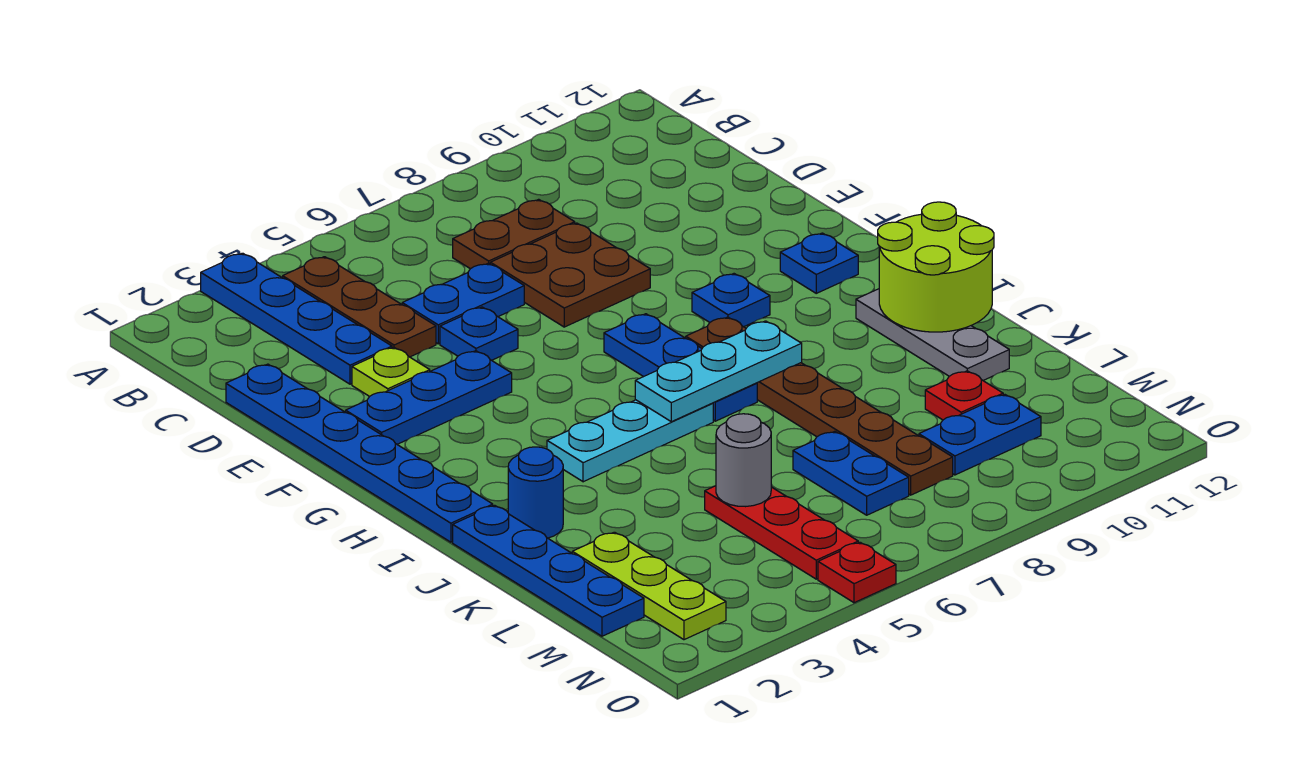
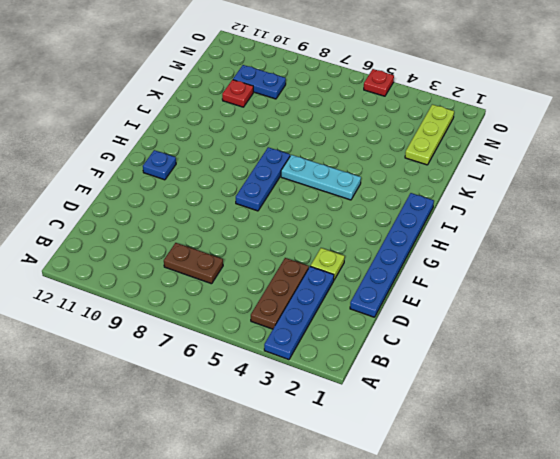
none -> blue plate D5:D6 level 1
none -> brown plate D7:E8 level 1
none -> blue plate E5 level 1

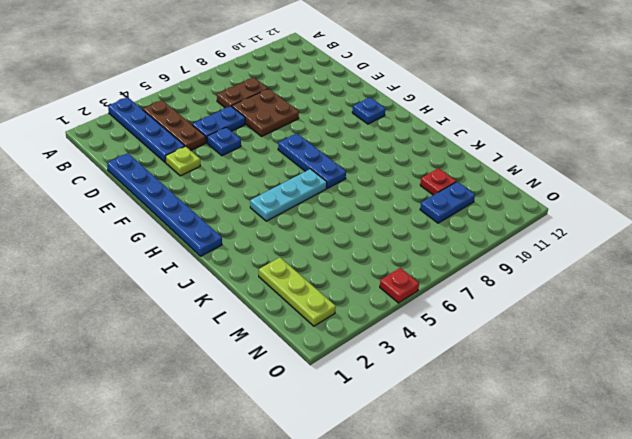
none -> blue plate F2:F4 level 1
none -> blue plate G9 level 1
none -> brown plate H8:M8 level 1

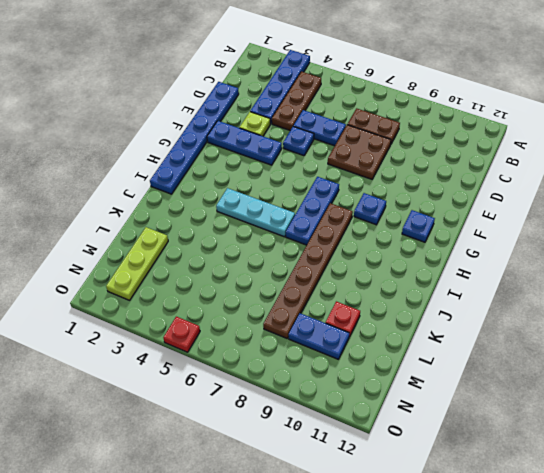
none -> grey plate I11:K11 level 1
none -> blue plate J1:M1 level 1
none -> blue round brick J2 level 1

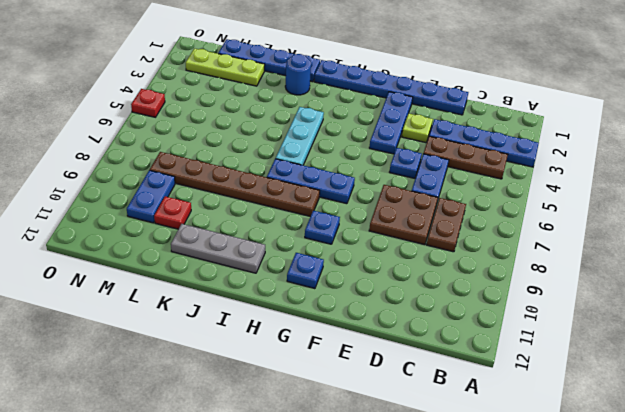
none -> red plate L5:N5 level 1
none -> blue plate L7:M7 level 1
none -> cyan plate I6:I8 level 2

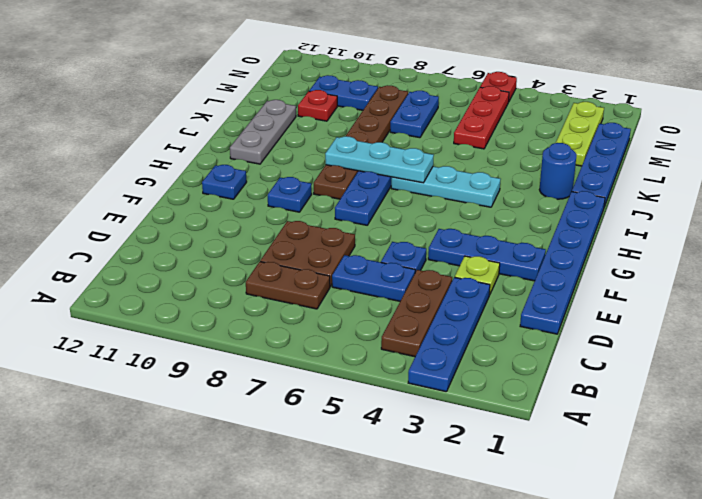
none -> lime round brick I11:J12 level 2
none -> grey round brick L5 level 2

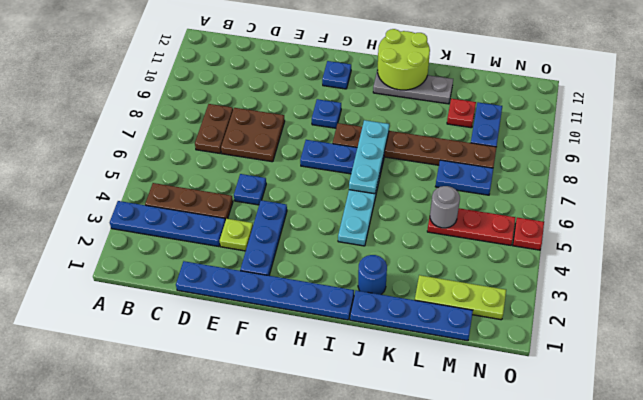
none -> blue plate D5:D6 level 1

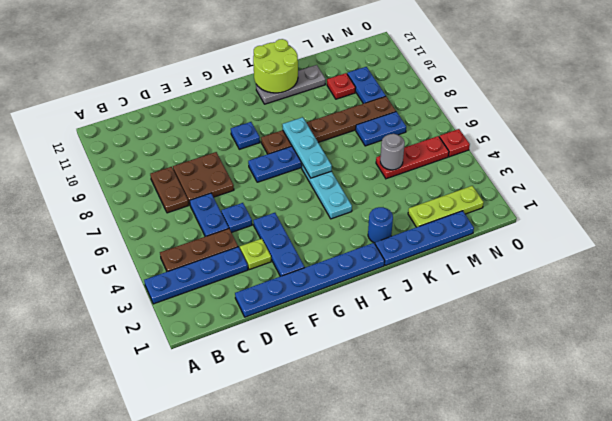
none -> blue plate G11 level 1

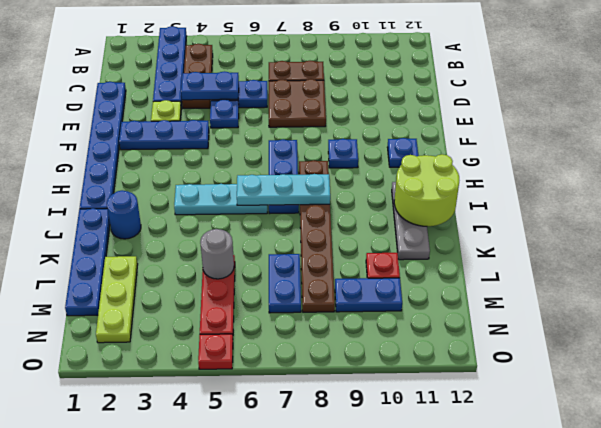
blue plate D4:D5 level 2 -> none

